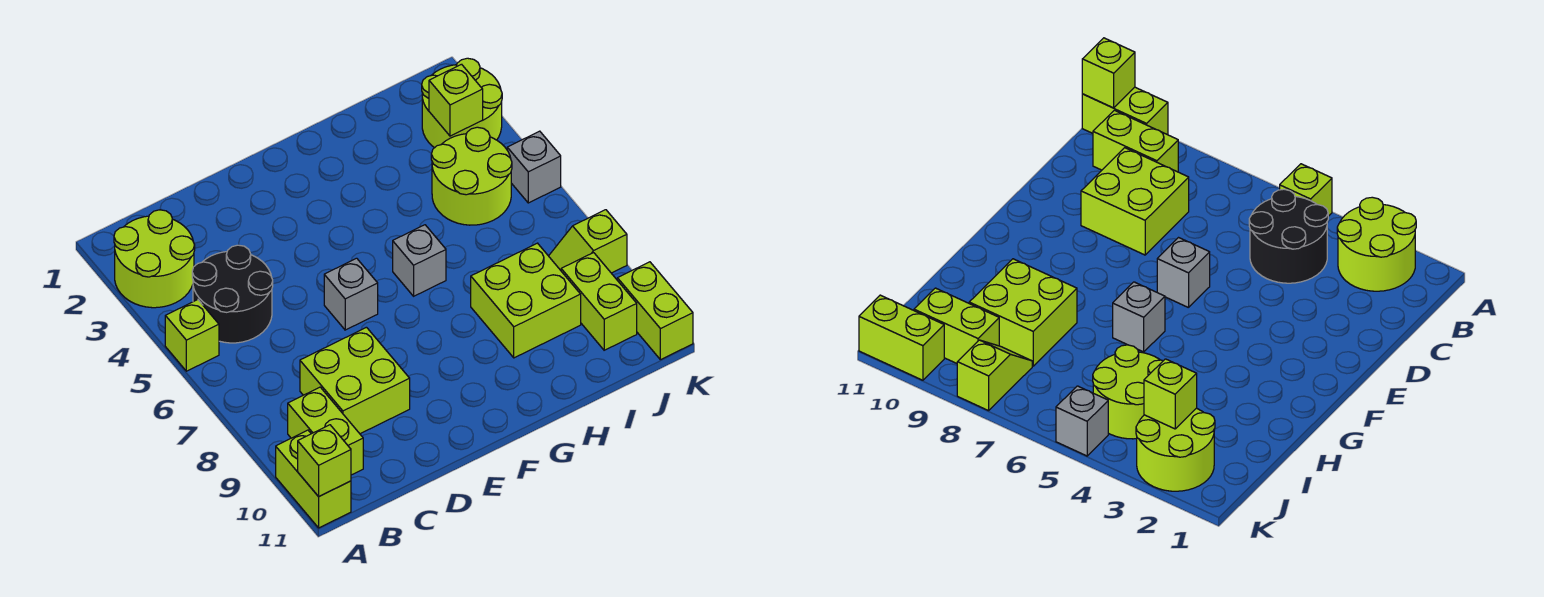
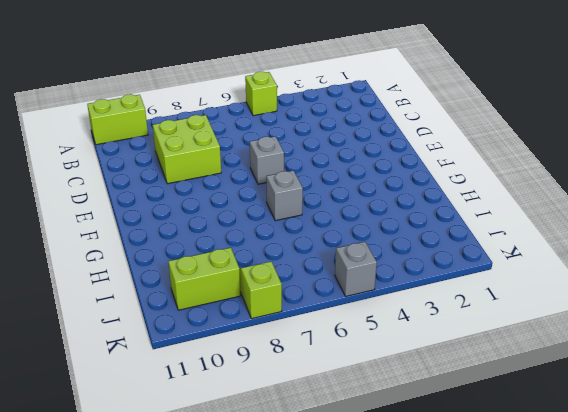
none -> lime round brick A2:B3 level 1
none -> black round brick B4:C5 level 1
none -> lime brick B9:B10 level 1

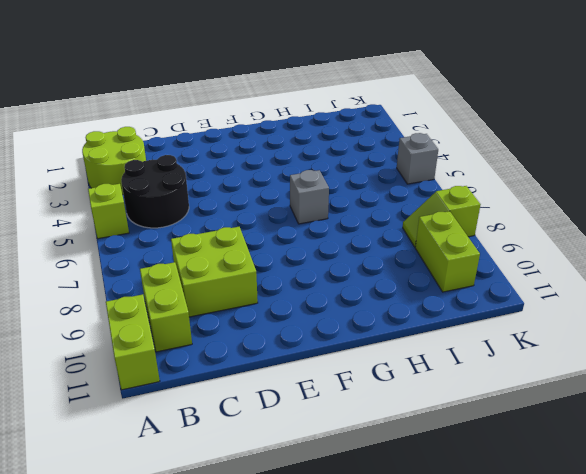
none -> grey brick E6 level 1
none -> lime brick H8:I9 level 1
none -> lime round brick I4:J5 level 1

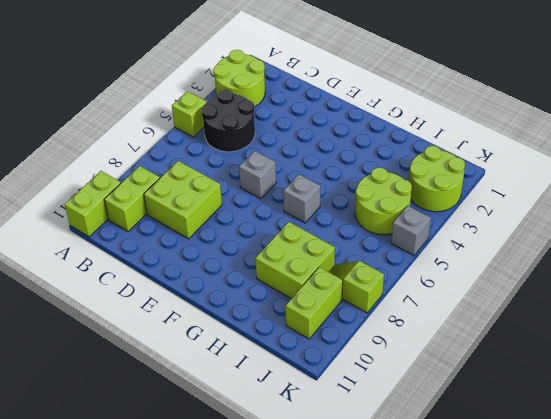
none -> lime brick K10:K11 level 1
none -> lime brick A11 level 2
none -> lime brick J3 level 2

